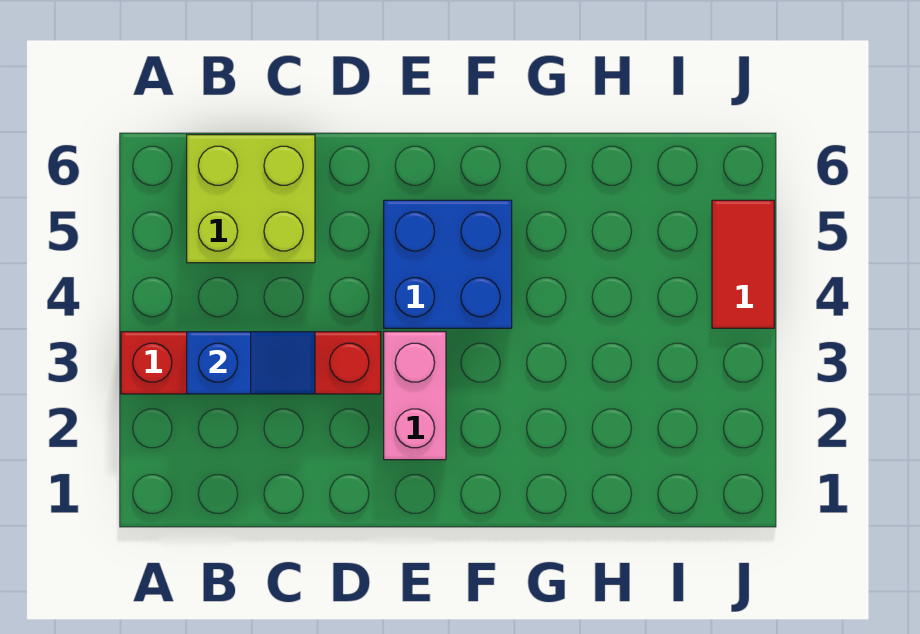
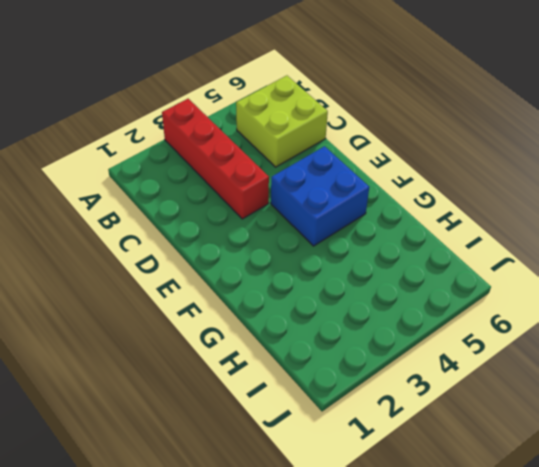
none -> pink brick E2:E3 level 1
none -> red tile J4:J5 level 1

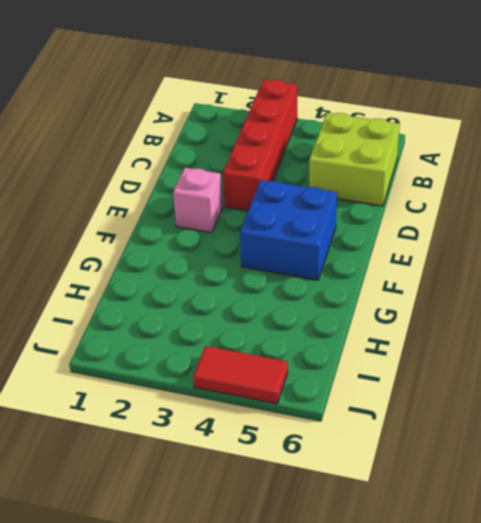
pink brick E2 level 1 -> pink brick E2:E3 level 1
none -> blue slope B3:C3 level 2 top B

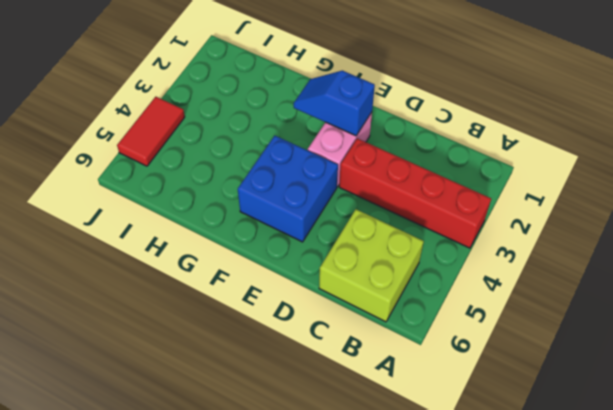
blue slope E2:F2 level 2 top E -> blue slope B3:C3 level 2 top B

